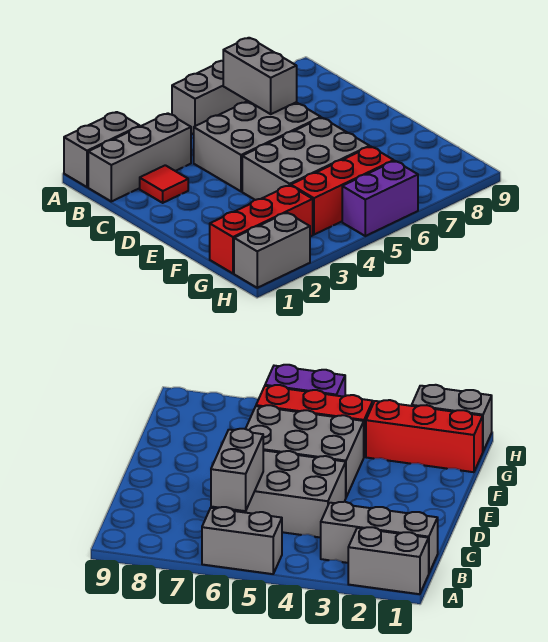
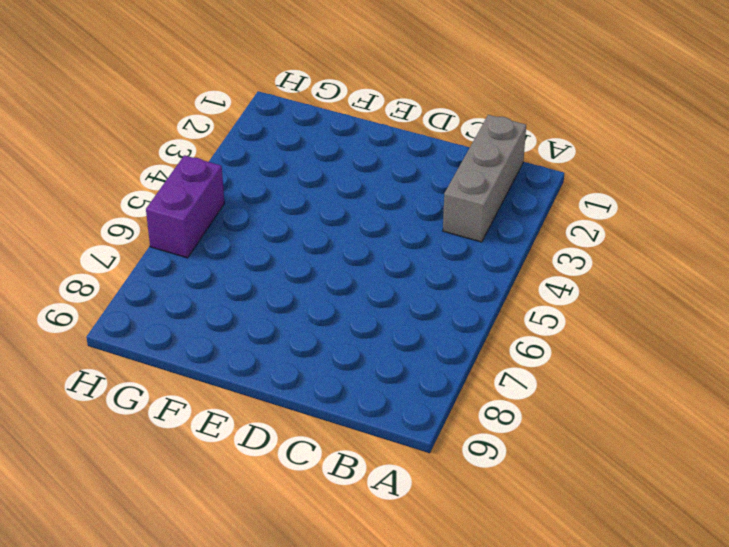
none -> grey brick A1:A2 level 1
none -> grey brick A5:A6 level 1

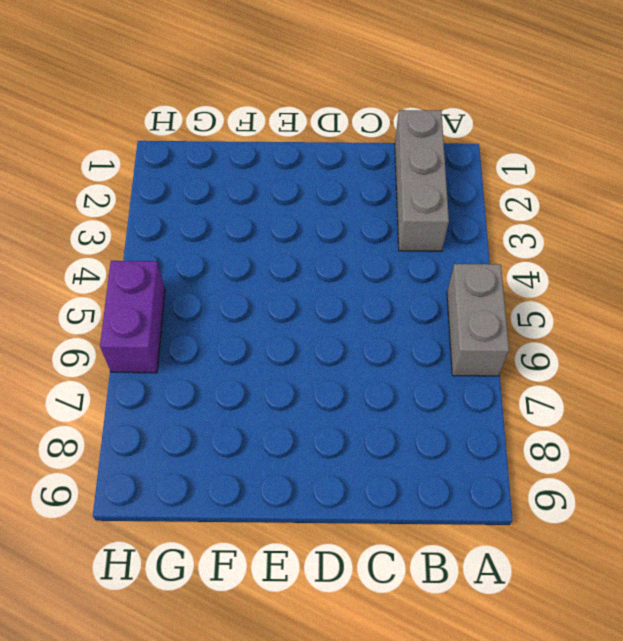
none -> grey brick A1:A2 level 1
none -> red tile C2 level 1

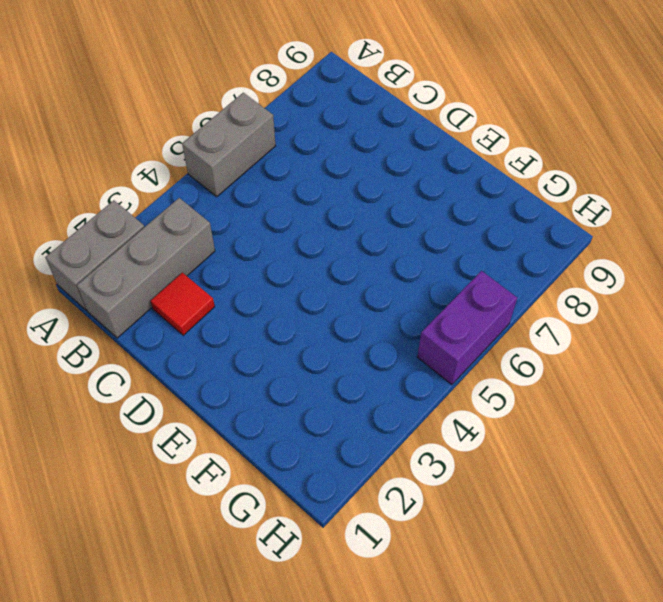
none -> grey brick C4:D6 level 1
none -> grey brick E4:F6 level 1

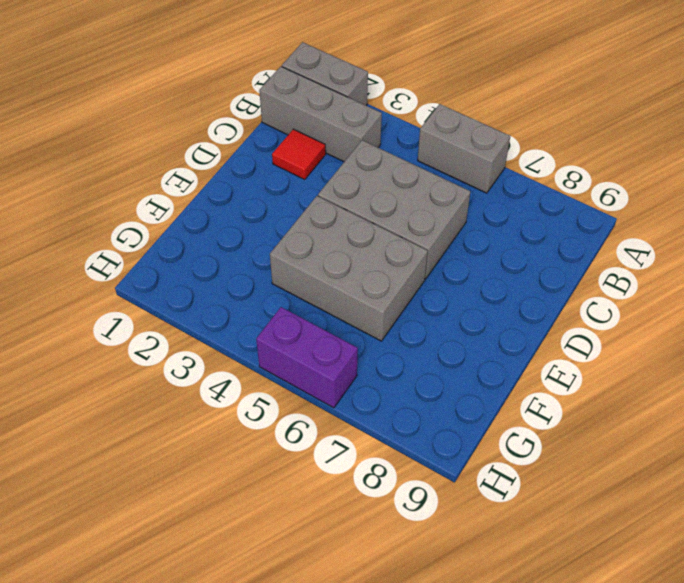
none -> red brick G1:G3 level 1
none -> red brick G4:G6 level 1

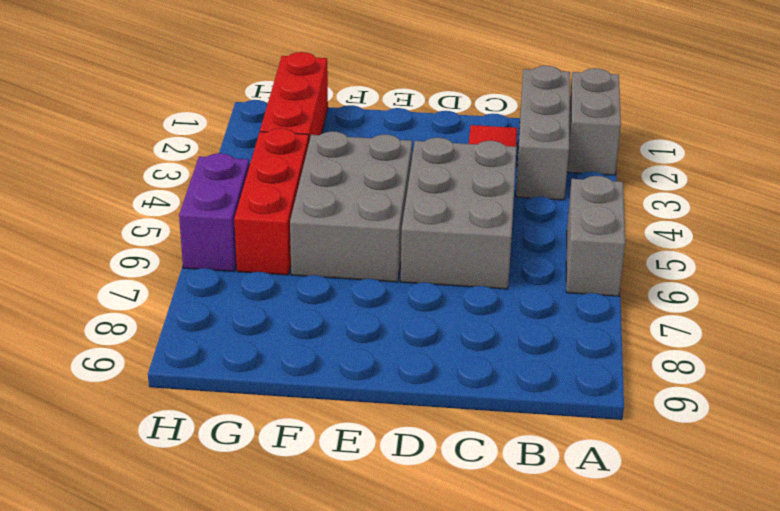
none -> grey brick H1:H2 level 1
none -> grey brick B6:C6 level 2

